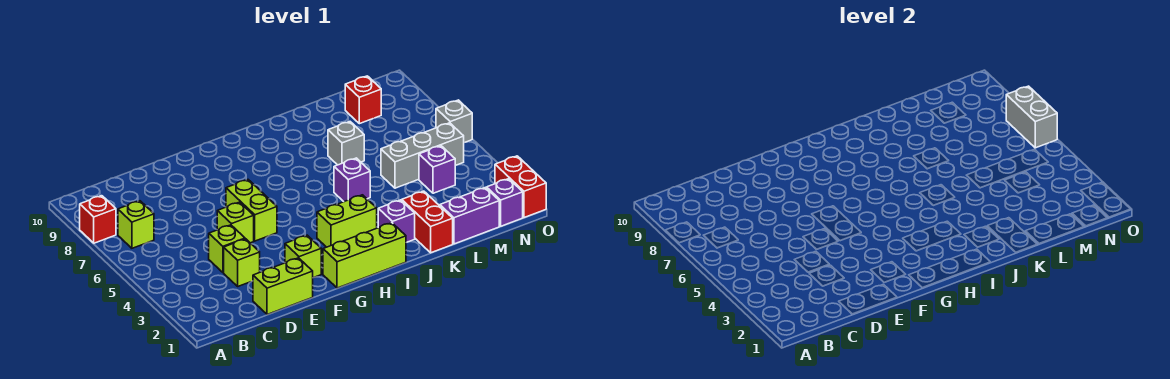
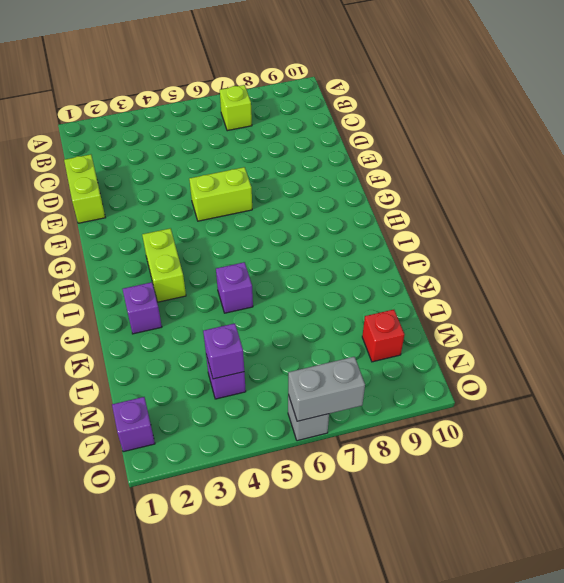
purple brick M4 level 2 -> none
none -> red brick A8 level 1
none -> lime brick D3 level 1
none -> lime brick D4 level 1

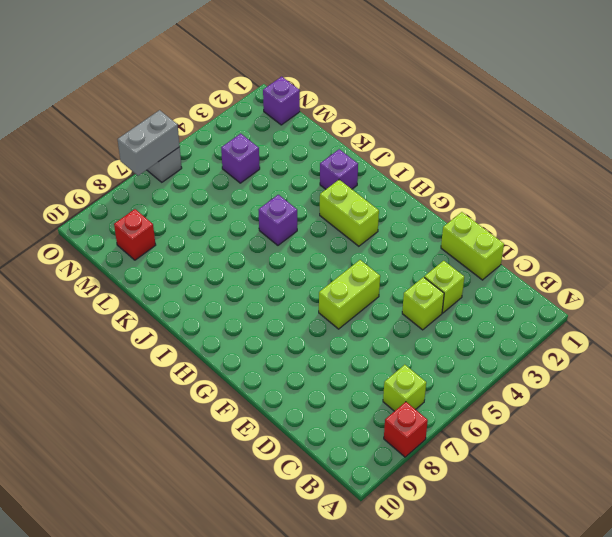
none -> lime brick E5 level 1
none -> lime brick F2 level 1
none -> lime brick G1:I1 level 1

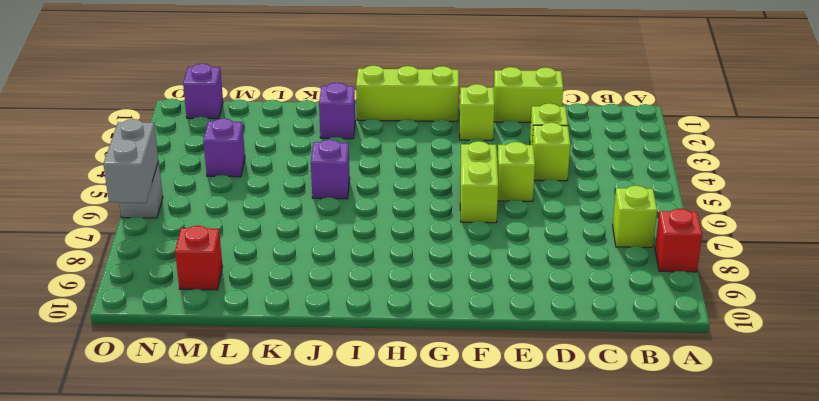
none -> lime brick H3:I3 level 1
none -> red brick K1:K2 level 1
none -> grey brick K7 level 1

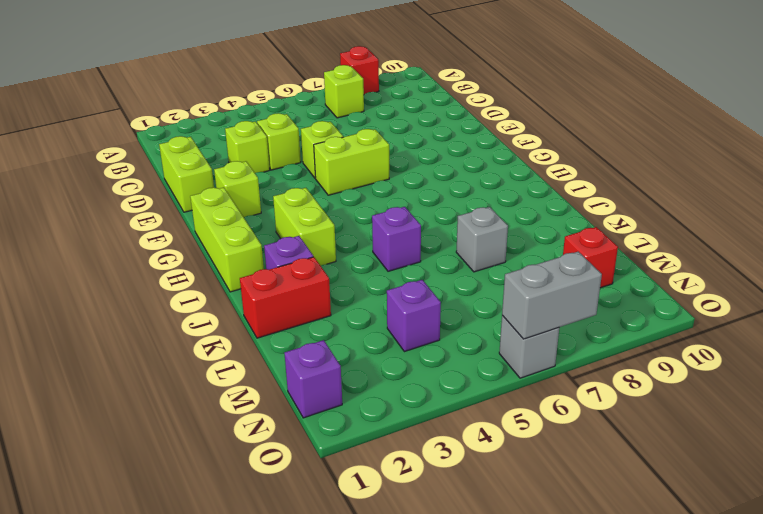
none -> purple brick L1:M1 level 1
none -> grey brick L5:N5 level 1
none -> red brick O1:O2 level 1

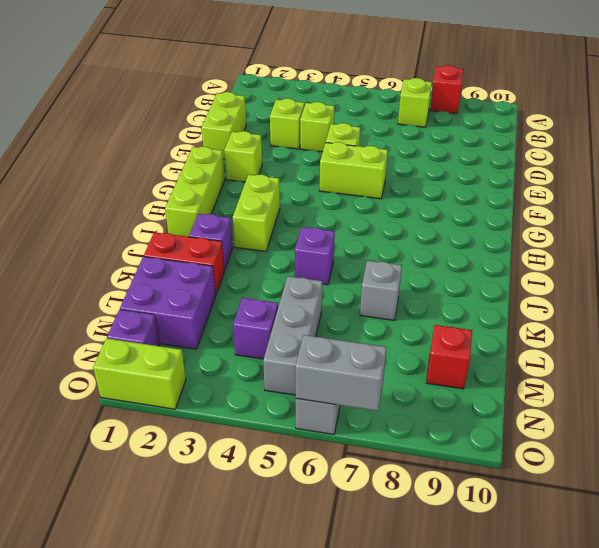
purple brick L1:M2 level 1 -> purple brick L1:M1 level 1
lime brick O1:O2 level 1 -> red brick O1:O2 level 1

